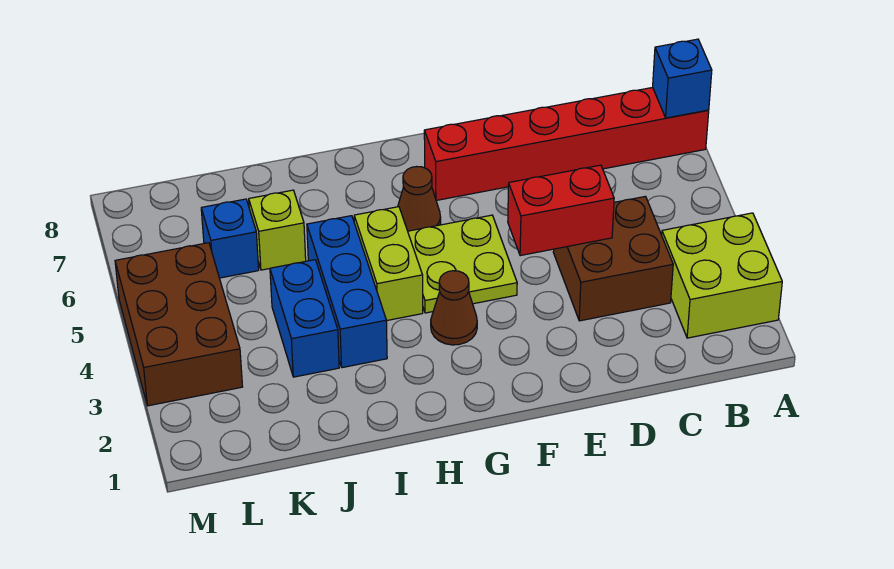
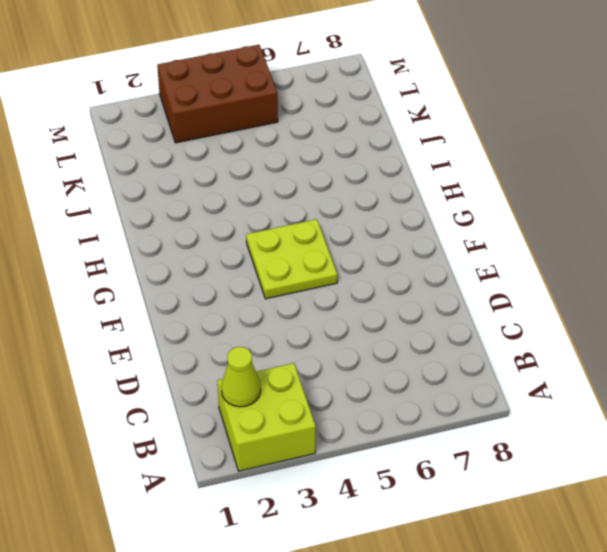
lime cone B2 level 2 -> none
none -> red brick A7:F7 level 1
none -> brown brick C3:D4 level 1
none -> brown cone G3 level 1

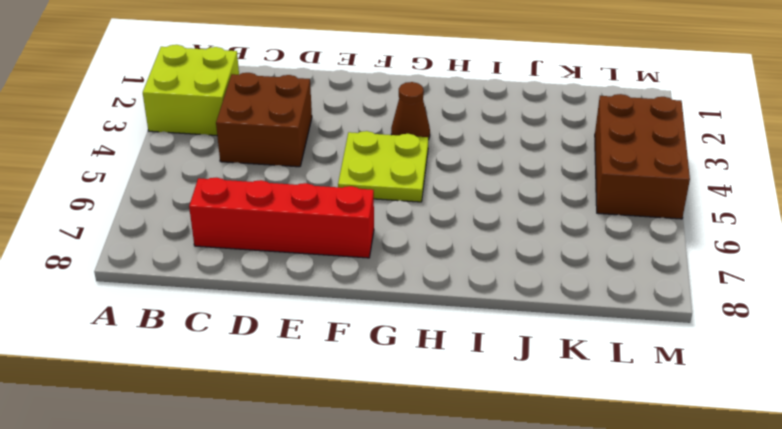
red brick C7:F7 level 1 -> red brick A7:F7 level 1
none -> brown cone G6 level 1
none -> lime brick H4:H5 level 1
none -> blue brick I3:I5 level 1

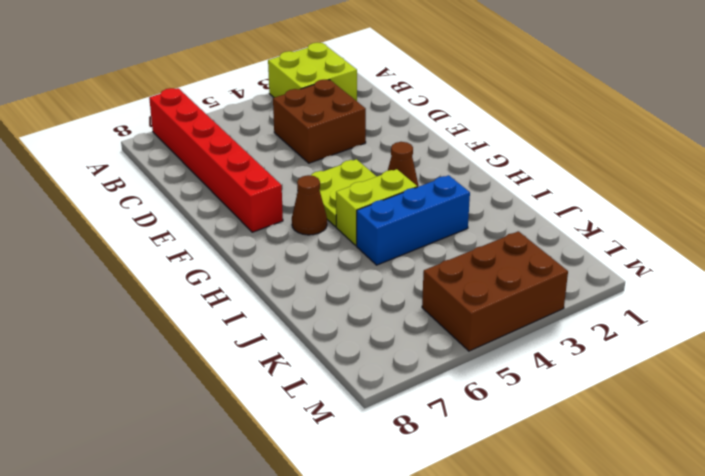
none -> blue brick J3:J4 level 1
none -> lime brick J6 level 1
none -> blue brick K6 level 1

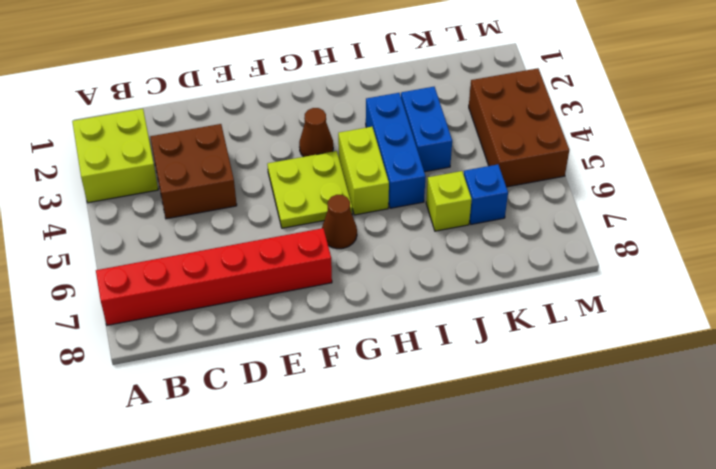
none -> blue brick A7 level 2
none -> red brick D4:E4 level 2

